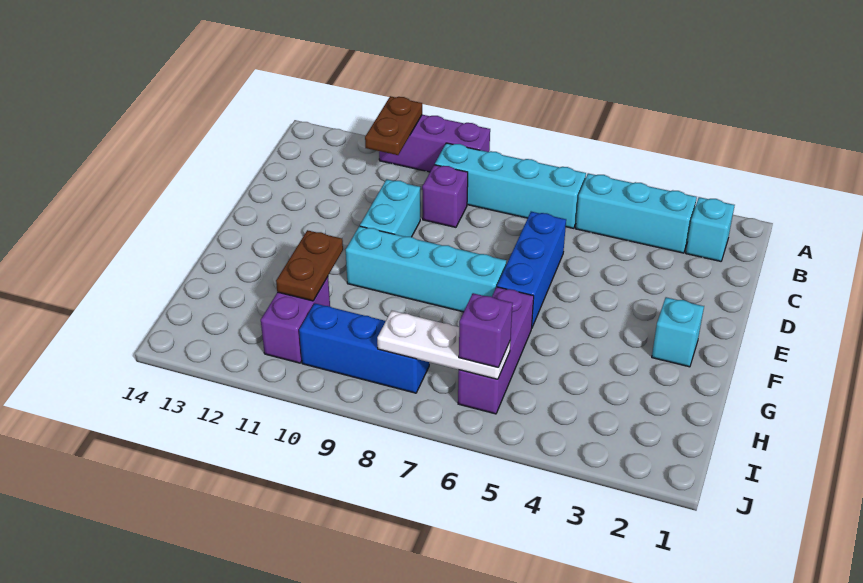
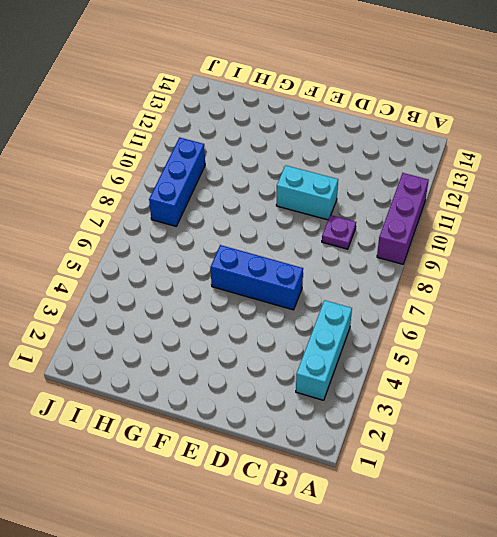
purple plate C9 level 1 -> purple brick C9 level 1
none -> cyan brick B2 level 1
none -> cyan brick B6:B9 level 1
none -> cyan brick F2 level 1

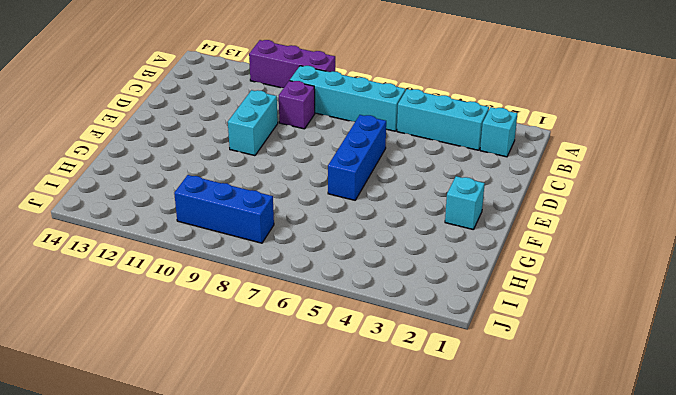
none -> cyan brick F7:F10 level 1
none -> purple brick G6:I6 level 1
none -> purple brick H11:I11 level 1

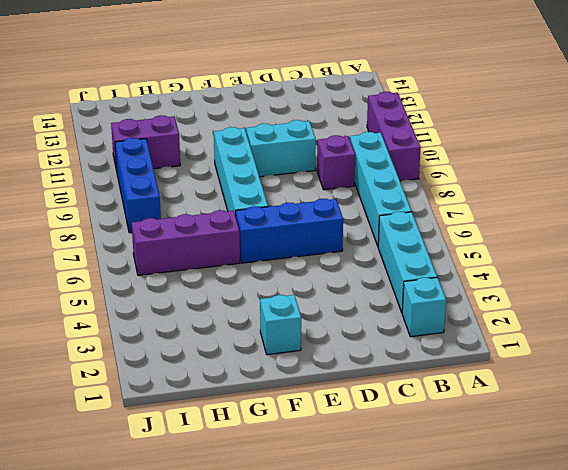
none -> brown plate A11:B11 level 2
none -> brown plate G11:H11 level 2
none -> white plate I6:I8 level 2

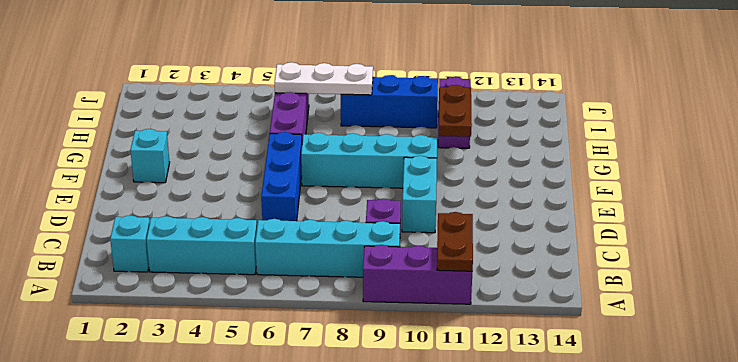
none -> purple brick I6 level 3

